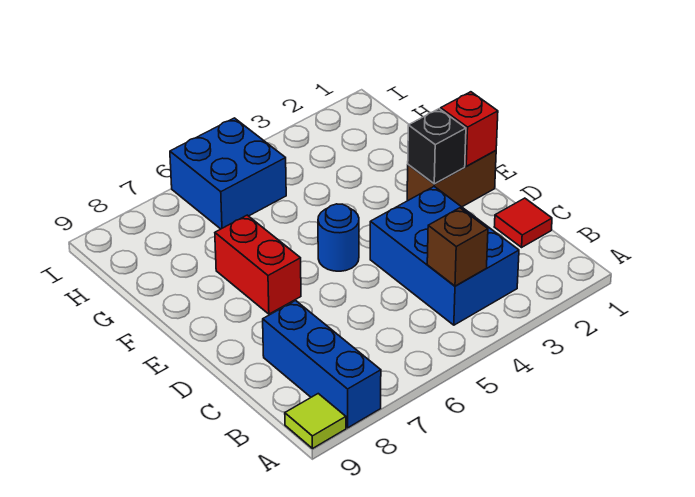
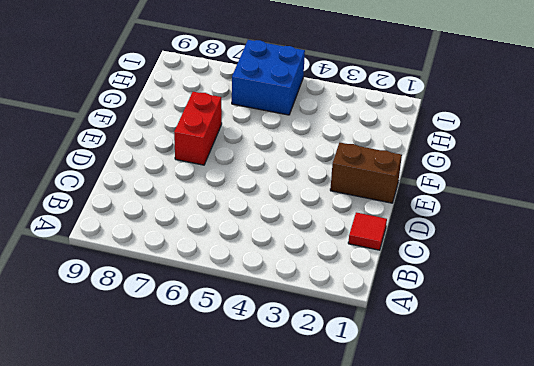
none -> blue brick A8:C8 level 1
none -> lime tile A9 level 1

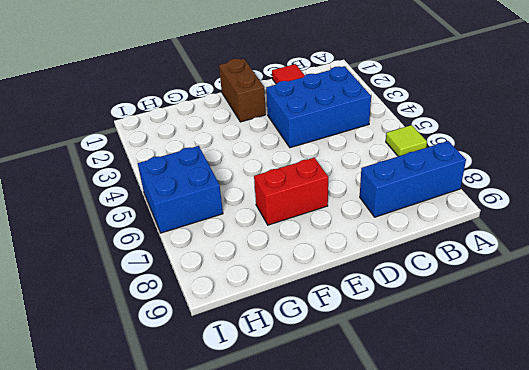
lime tile A6 level 1 -> lime tile A9 level 1
none -> blue round brick E5 level 1
none -> brown brick B4 level 2

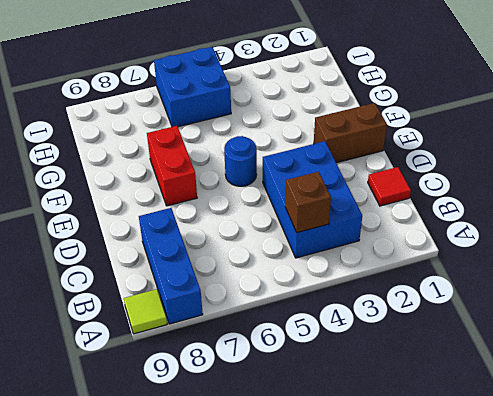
none -> red brick E1 level 2
none -> black brick E2 level 2

